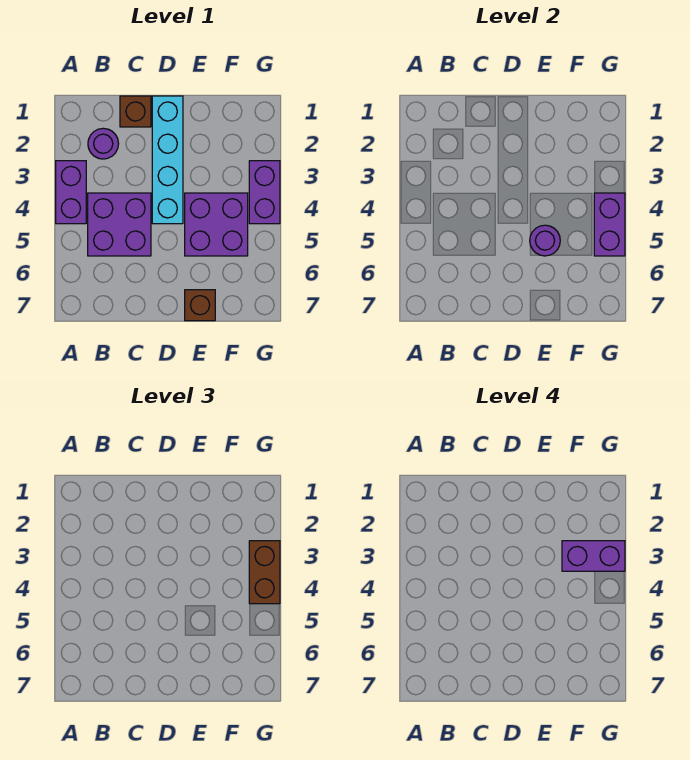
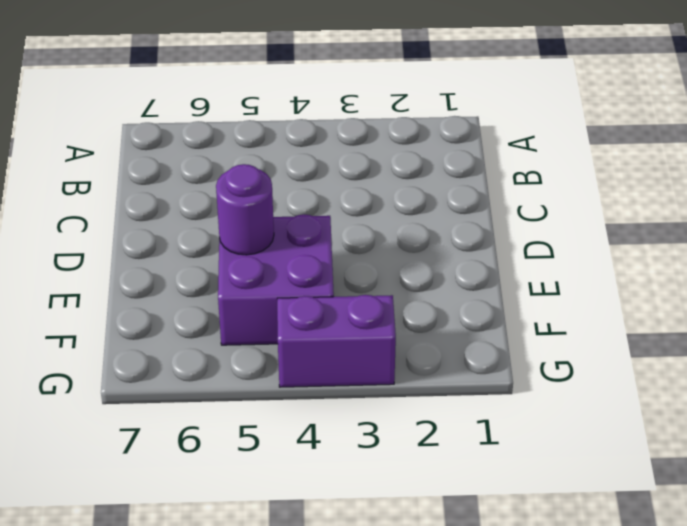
none -> purple brick A3:A4 level 1
none -> purple round brick B2 level 1
none -> purple brick B4:C5 level 1

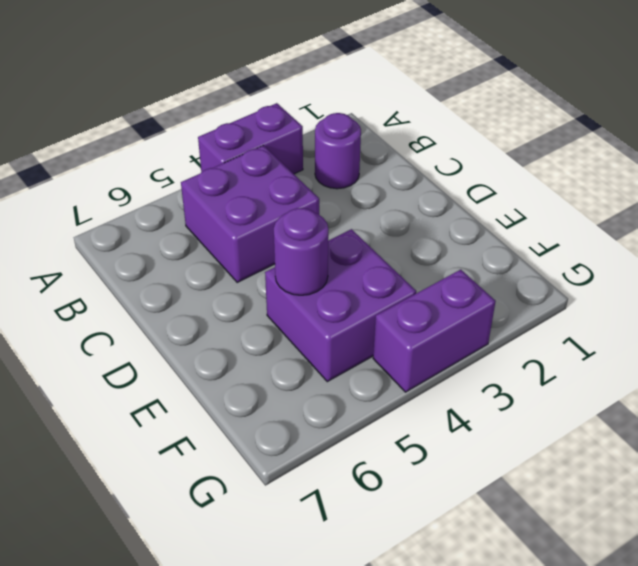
none -> brown brick C1 level 1
none -> cyan brick D1:D4 level 1
none -> brown brick E7 level 1

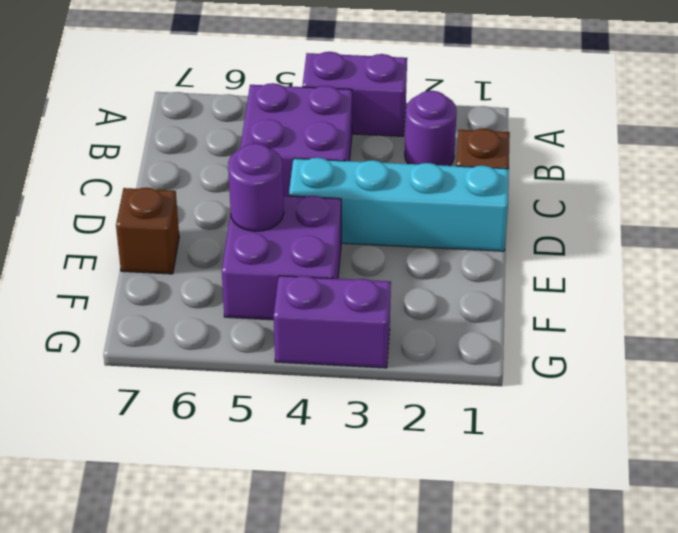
none -> purple brick G4:G5 level 2
none -> brown brick G3:G4 level 3
none -> purple brick F3:G3 level 4

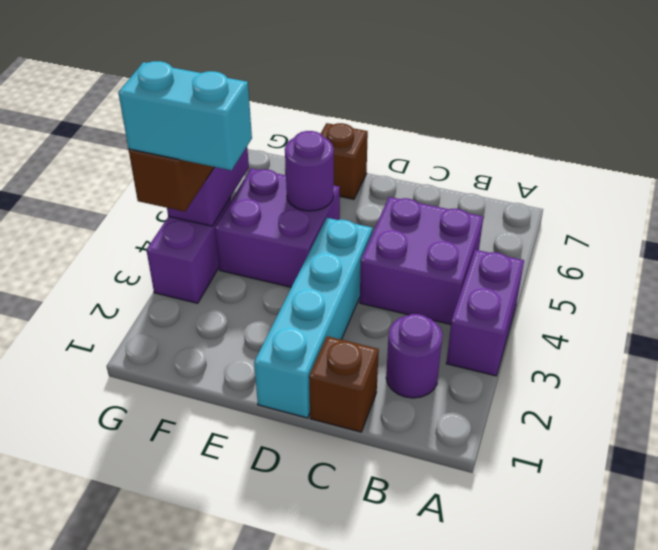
cyan brick F3:G3 level 4 -> purple brick F3:G3 level 4

